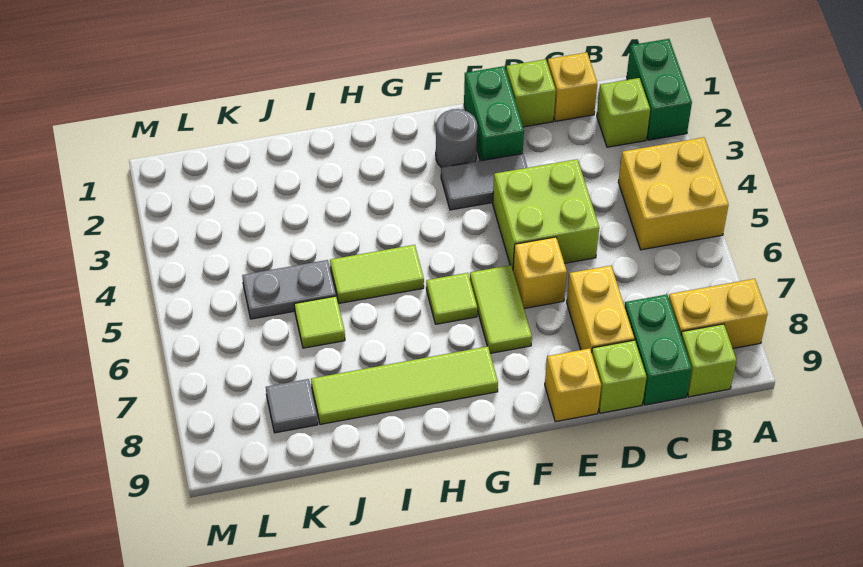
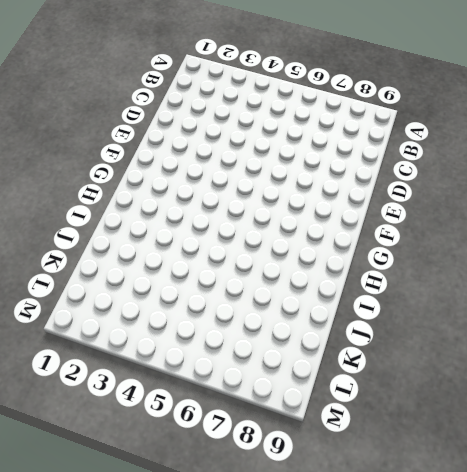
none -> green brick A1:A2 level 1
none -> yellow brick A4:B5 level 1
none -> yellow brick A8:B8 level 1

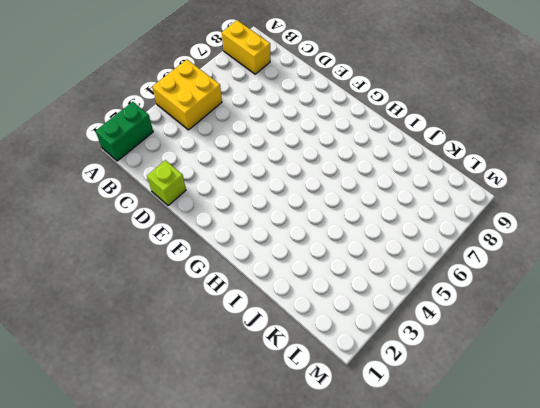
none -> lime brick B2 level 1
none -> lime brick B9 level 1
none -> yellow brick C1 level 1

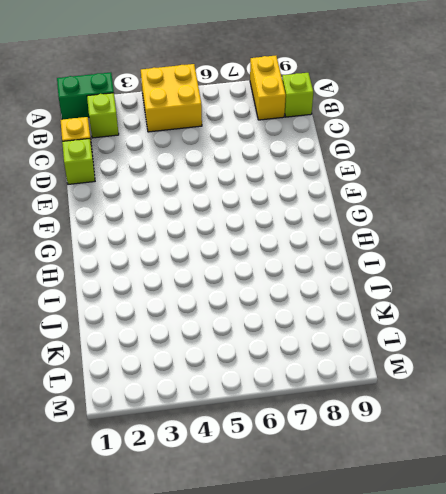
none -> green brick C8:C9 level 1
none -> lime brick D4:E5 level 1
none -> yellow brick D7:D8 level 1

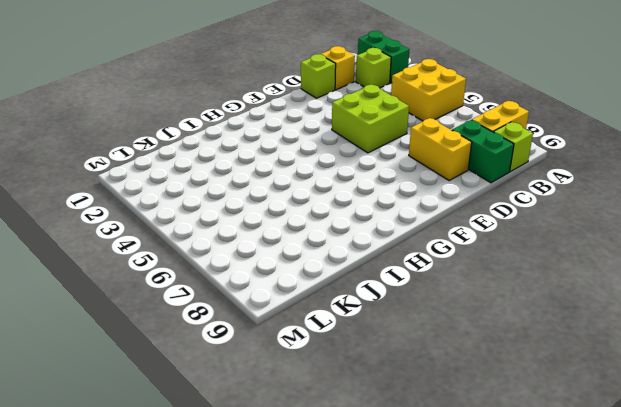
none -> lime brick D9 level 1
none -> green brick E1:E2 level 1
none -> grey tile E3:F3 level 1

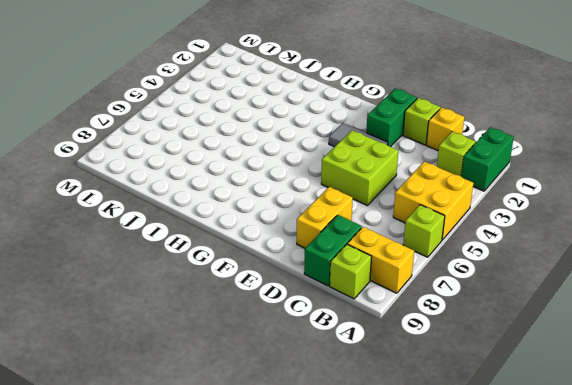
lime brick A6 level 1 -> lime brick D9 level 1
none -> yellow brick E6 level 1
none -> yellow brick E9 level 1
none -> grey round brick F2 level 1

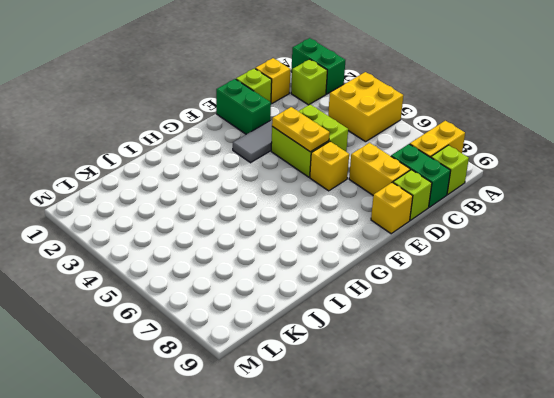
yellow plate E4:E5 level 2 -> none
none -> grey round brick F2 level 1
none -> lime tile F6:F7 level 1
none -> lime tile G6 level 1

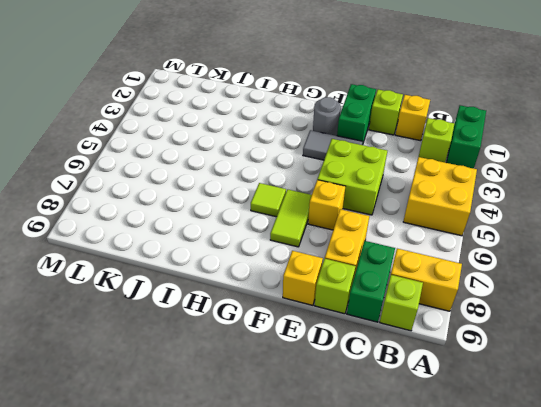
none -> lime tile G8:J8 level 1
none -> lime tile H5:I5 level 1
none -> grey plate J5:K5 level 1

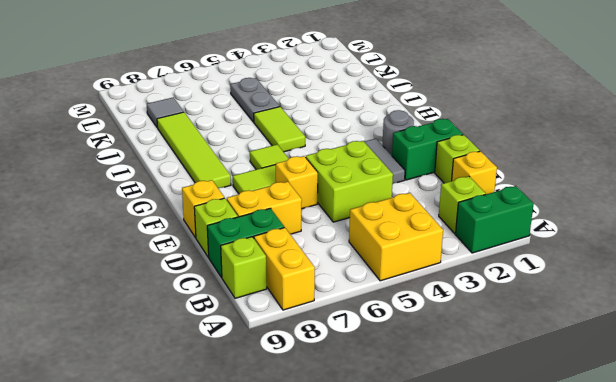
none -> lime tile J6 level 1

